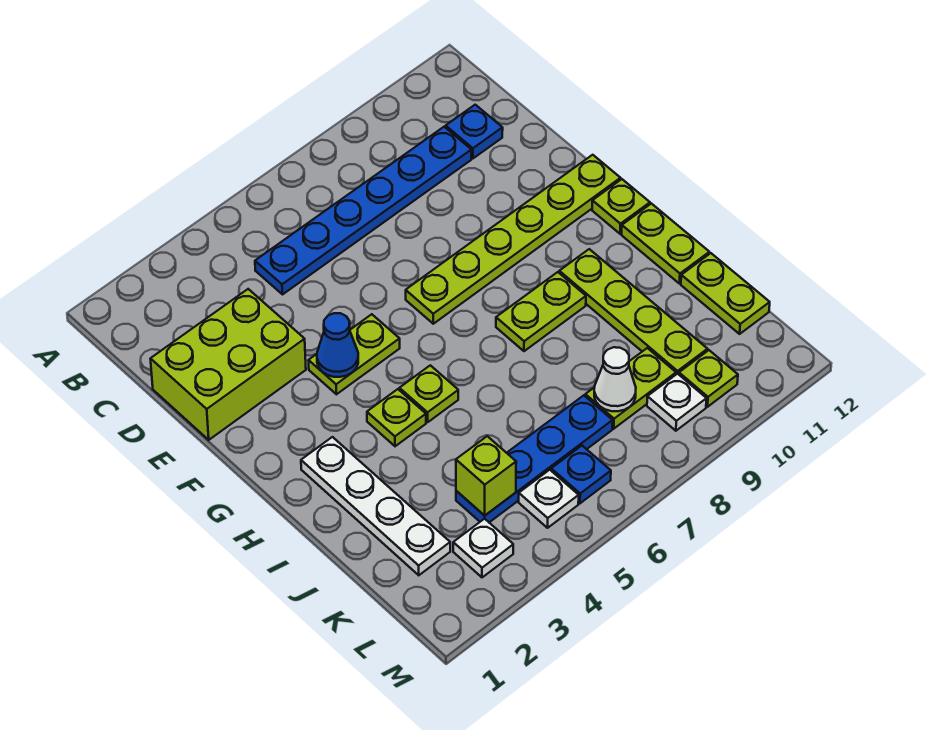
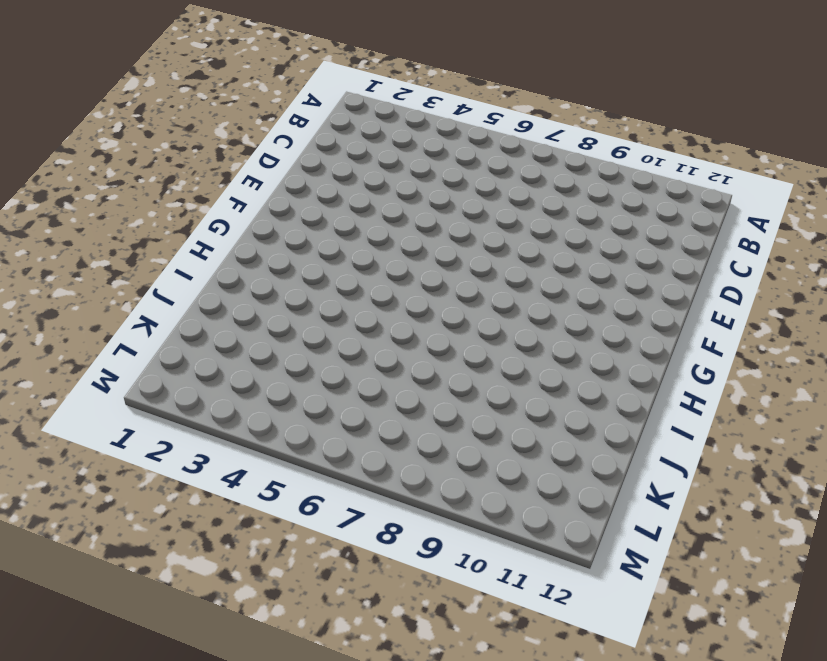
none -> blue plate C5:C10 level 1
none -> blue plate C11 level 1
none -> lime brick D1:E3 level 1

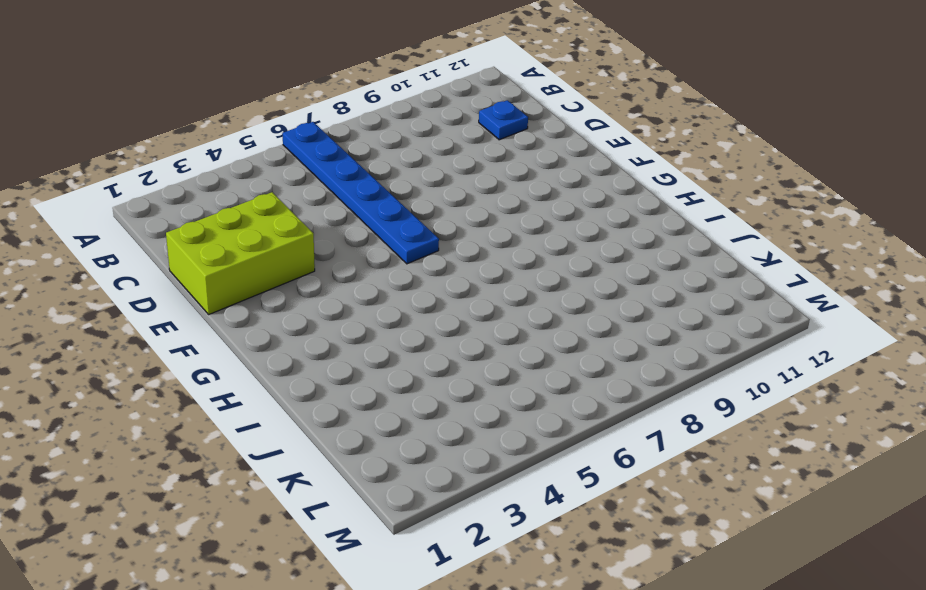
blue plate A6:F6 level 1 -> blue plate C5:C10 level 1
none -> lime plate F4:F5 level 1
none -> lime plate F7:F12 level 1
none -> lime plate G12 level 1

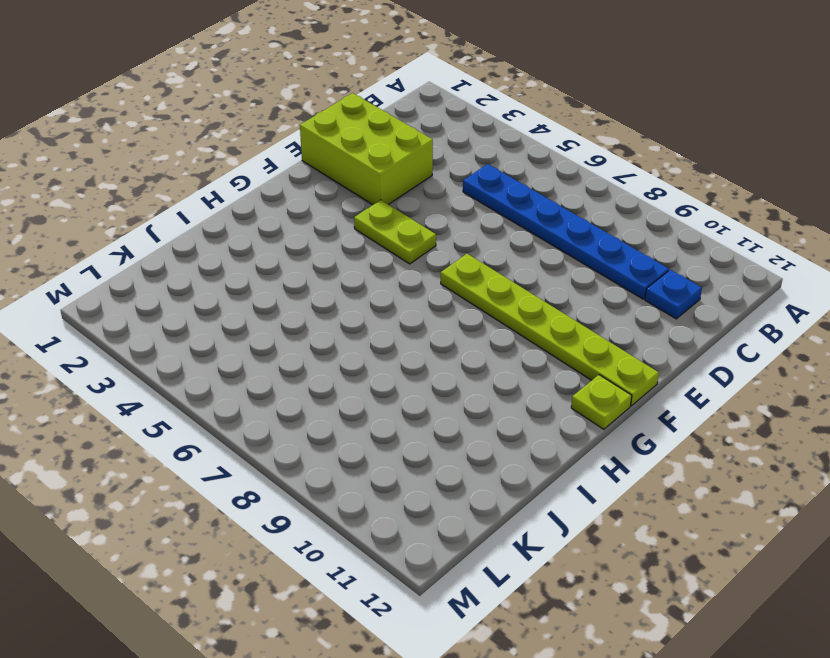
none -> white plate H2:K2 level 1
none -> lime plate H4 level 1
none -> lime plate H5 level 1

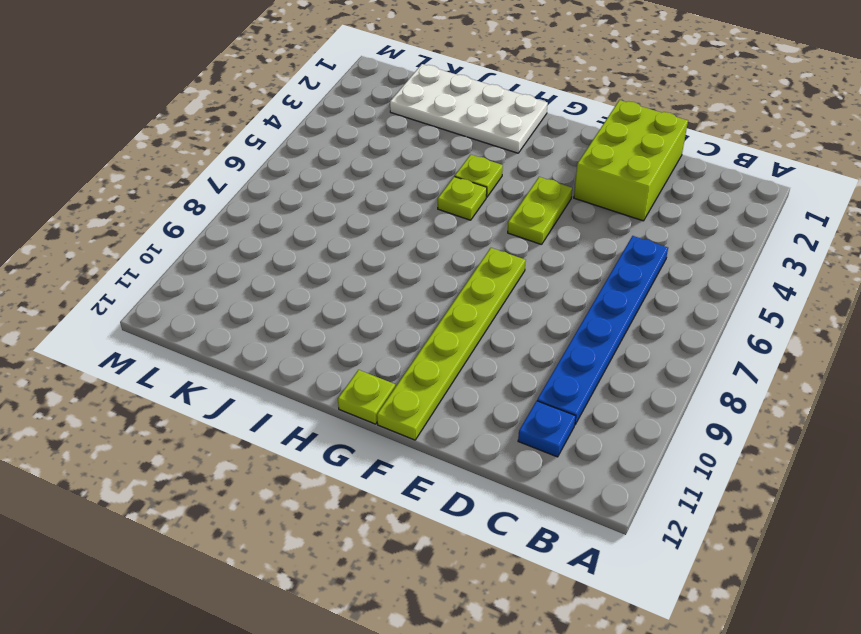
white plate H1:K2 level 1 -> white plate H2:K2 level 1
none -> lime plate H8:H9 level 1
none -> lime plate H10:K10 level 1
none -> lime plate H12:I12 level 1

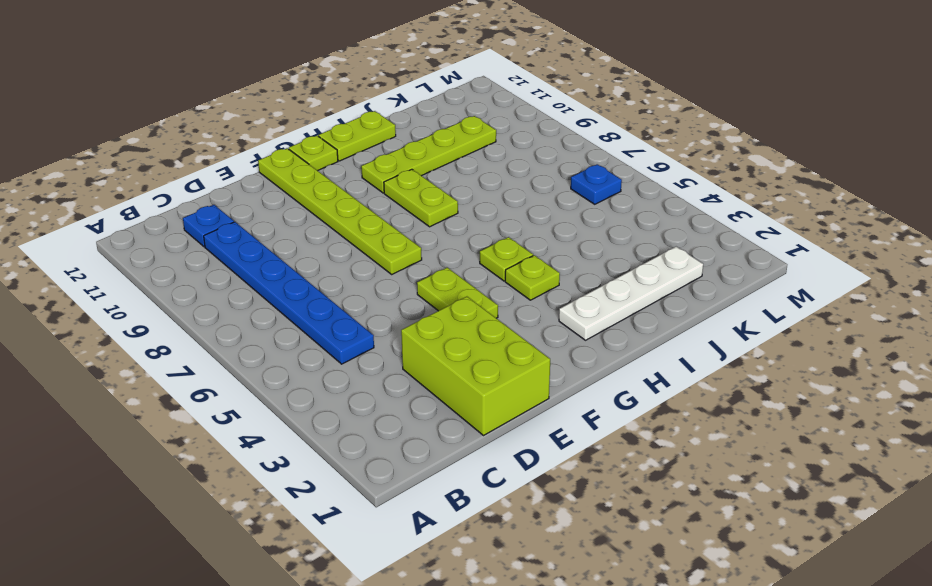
none -> lime plate J12:K12 level 1
none -> blue plate K4:K7 level 1
none -> lime plate K8:K9 level 1

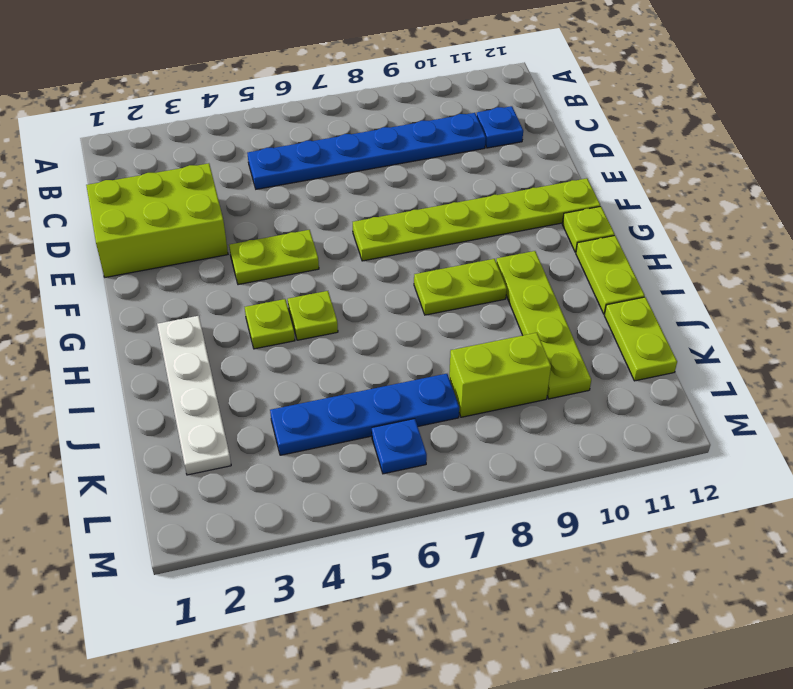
lime brick K8:K9 level 1 -> lime plate K8:K9 level 1
none -> white plate L3 level 1
none -> white plate L5 level 1
none -> white plate L9 level 1

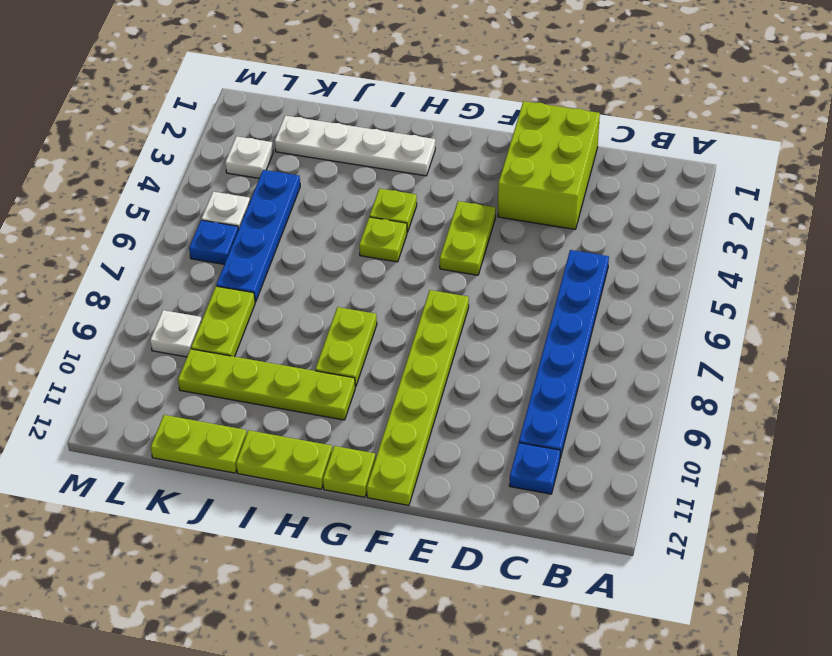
none -> lime plate L10 level 1
none -> blue cone F4 level 2
none -> lime brick K4 level 2

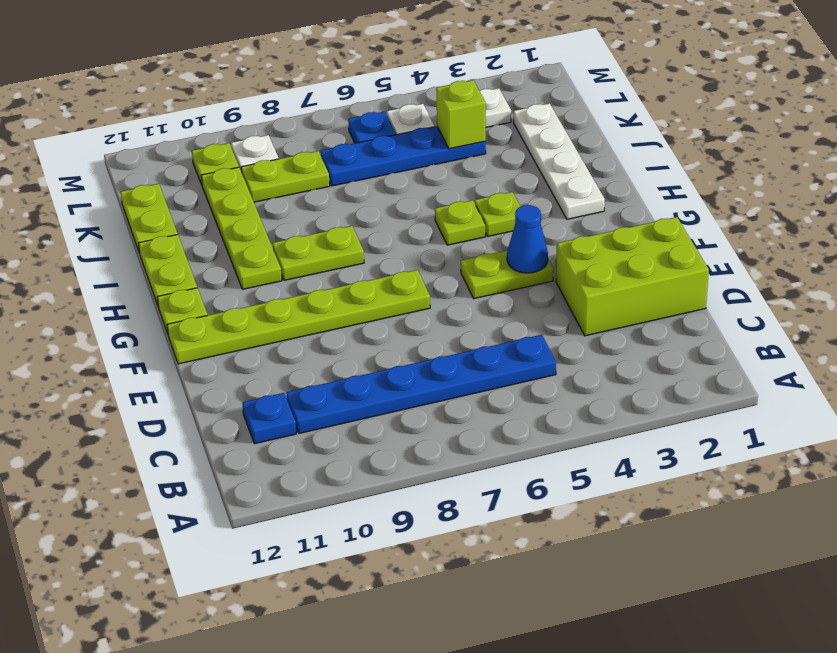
none -> white cone K8 level 2

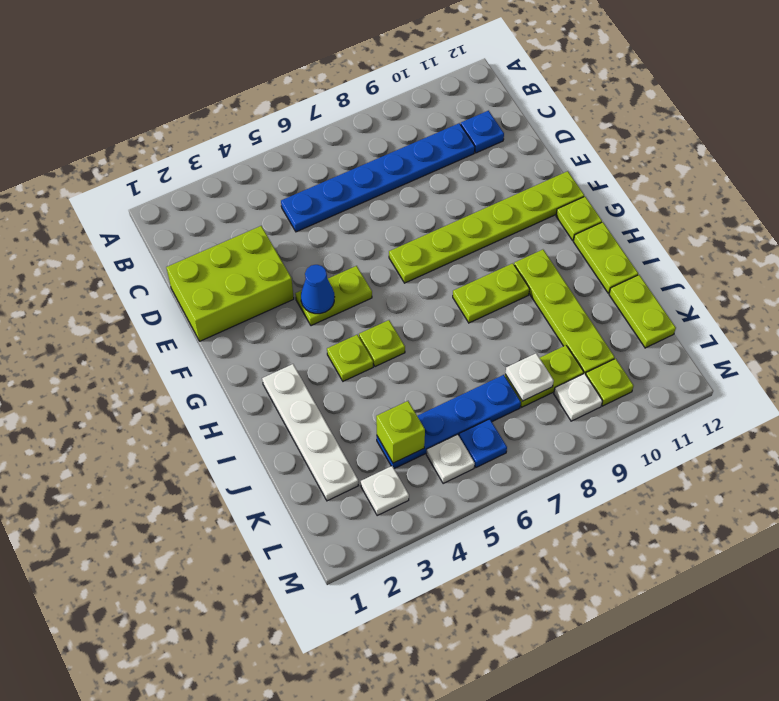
white plate K8 level 2 -> white cone K8 level 2

